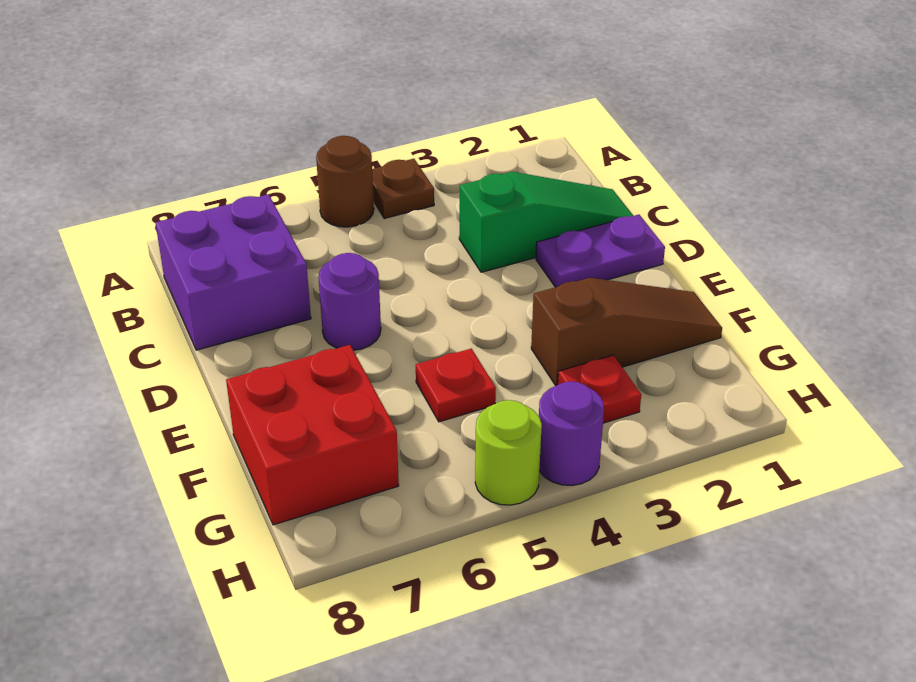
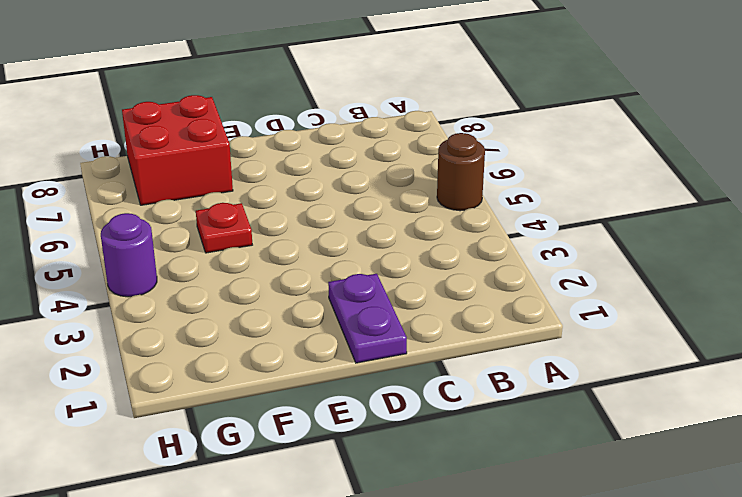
none -> brown plate A4 level 1
none -> purple brick B7:C8 level 1
none -> green slope C1:C3 level 1 top 3

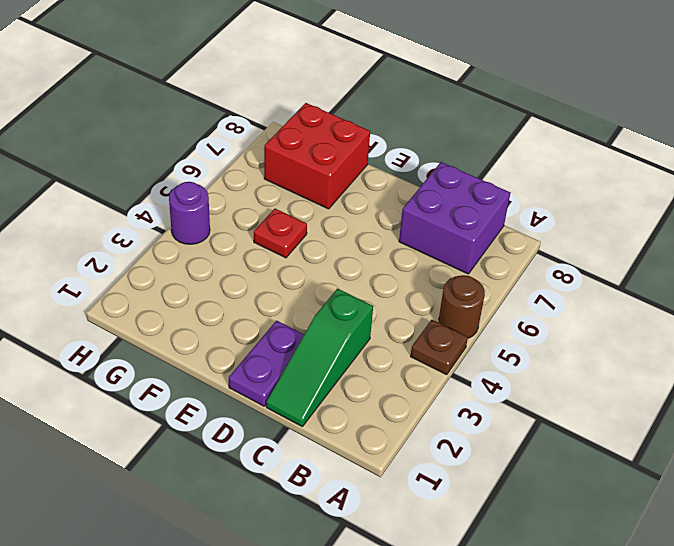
none -> purple round brick D6 level 1
none -> brown slope F1:F3 level 1 top 3
none -> red plate G3 level 1

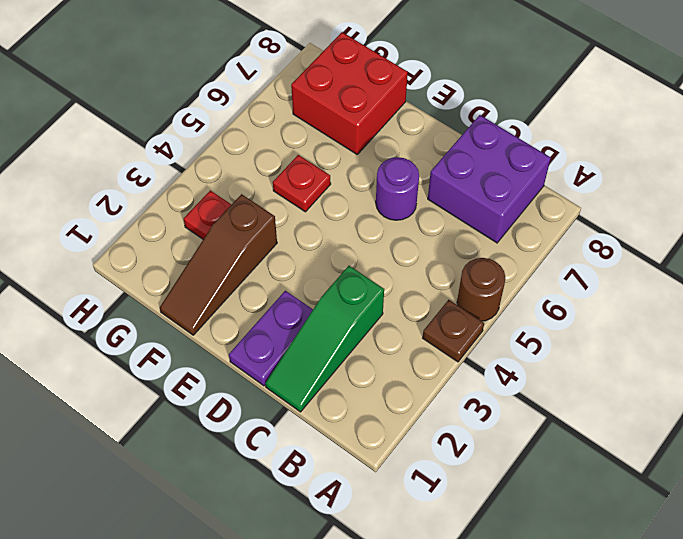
none -> purple round brick H4 level 1
none -> lime round brick H5 level 1

